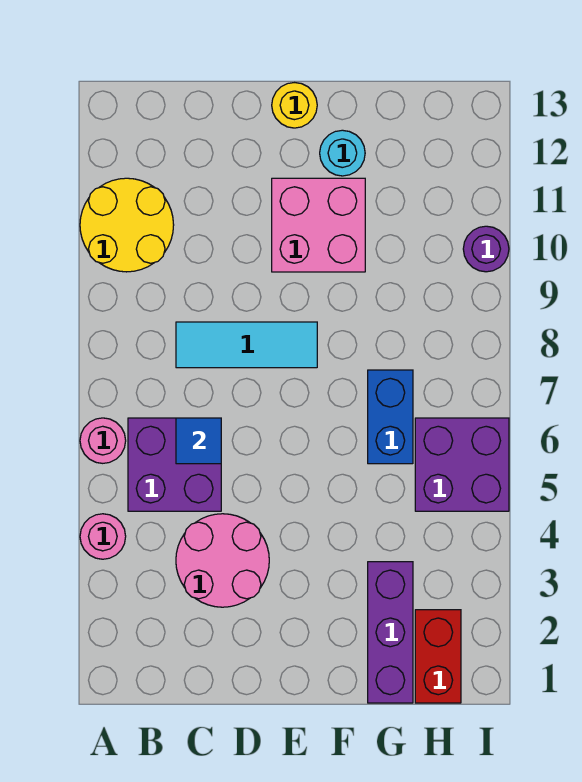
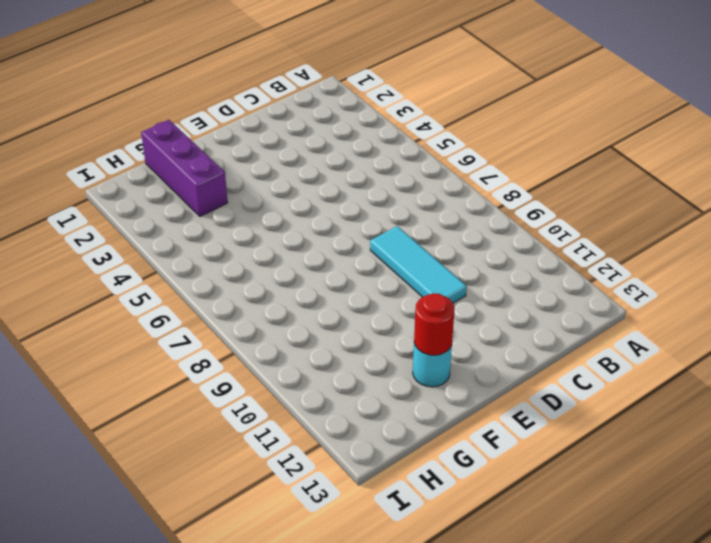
cyan tile D8:D10 level 1 -> cyan tile C8:E8 level 1
red round brick F12 level 2 -> none
none -> pink round brick A4 level 1
none -> pink round brick A6 level 1
none -> yellow round brick A10:B11 level 1

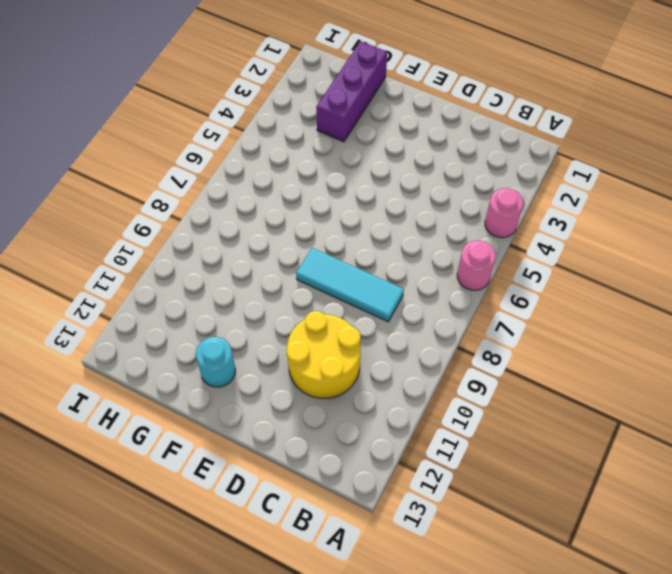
yellow round brick C10:D11 level 1 -> yellow round brick A10:B11 level 1
none -> purple brick B5:C6 level 1
none -> pink round brick C3:D4 level 1
none -> pink brick E10:F11 level 1

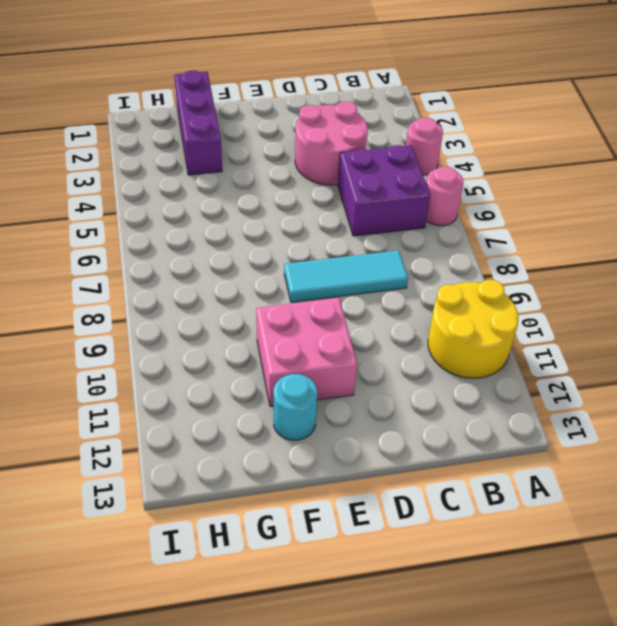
none -> yellow round brick E13 level 1
none -> blue brick G6:G7 level 1
none -> red brick H1:H2 level 1

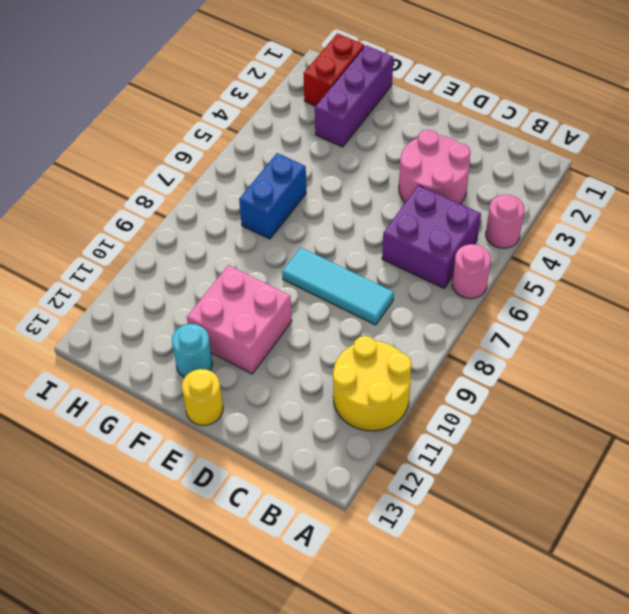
none -> purple brick H5:I6 level 1
none -> purple round brick I10 level 1
none -> blue tile C6 level 2

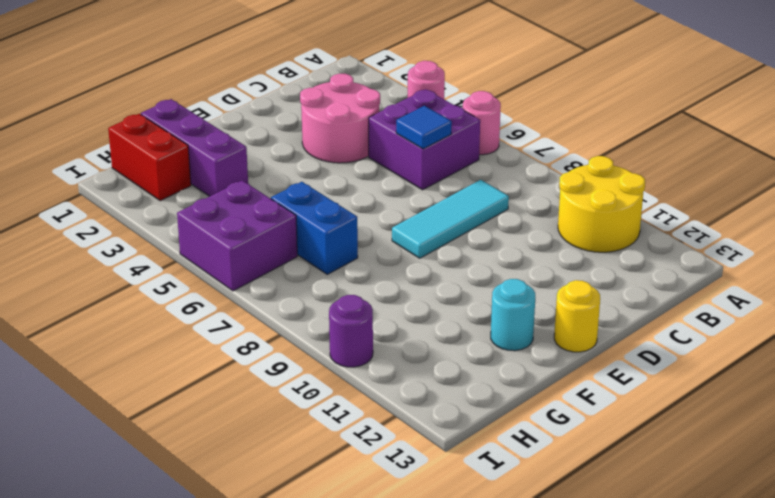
none -> pink brick E10:F11 level 1

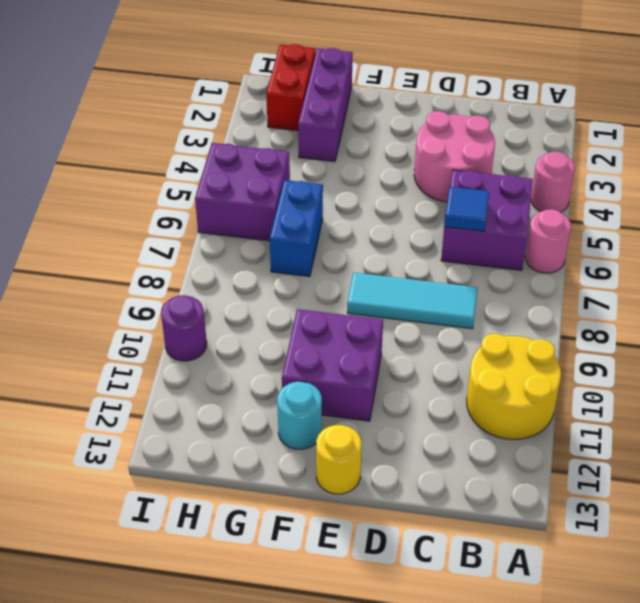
purple brick E10:F11 level 1 -> pink brick E10:F11 level 1

